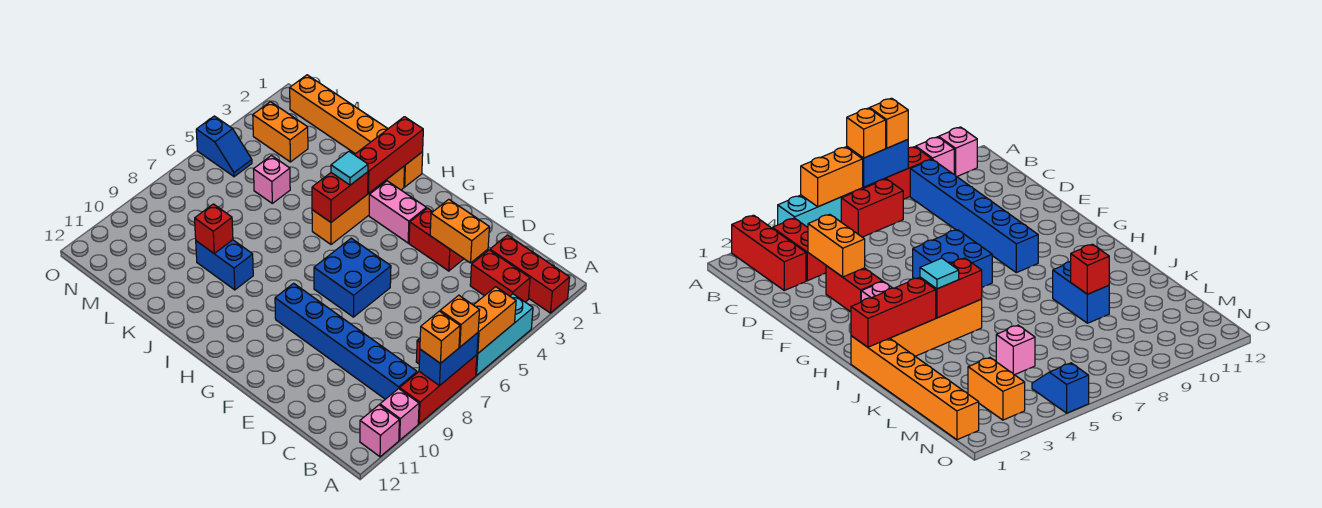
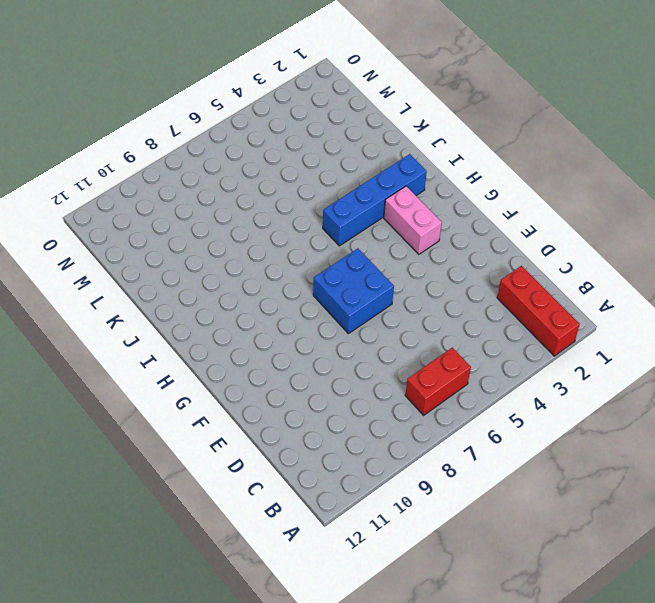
blue brick I2:I5 level 1 -> orange brick I2:I5 level 1
none -> cyan brick A4:A6 level 1
none -> red brick A7:A9 level 1
none -> pink brick A10 level 1

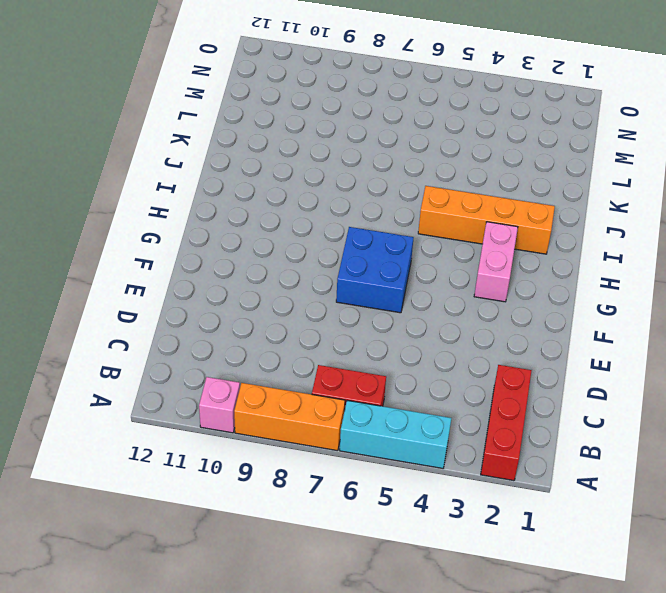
orange brick A7:A9 level 1 -> red brick A7:A9 level 1
none -> pink brick A11 level 1
none -> red brick B3:C3 level 1
none -> blue brick B9:G9 level 1

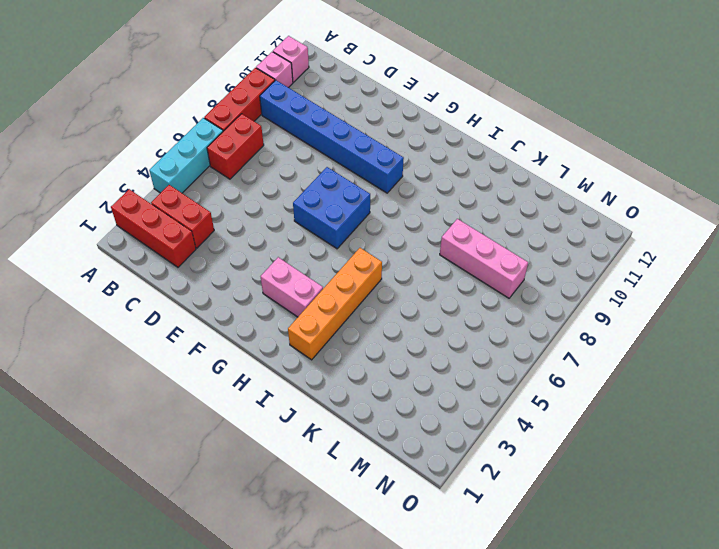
pink brick K8:M8 level 1 -> none
none -> red brick E3:F3 level 1
none -> orange brick I1:N1 level 1
none -> blue brick J9:K9 level 1

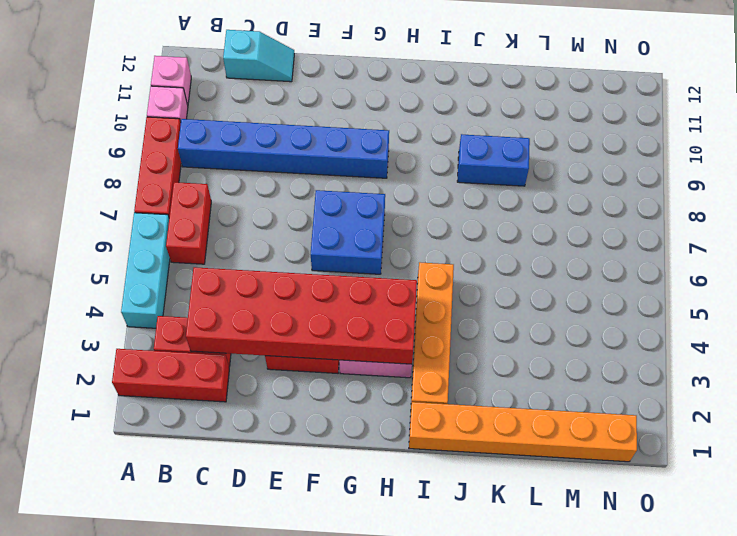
red brick C3:H4 level 2 -> orange brick D3:E3 level 2
cyan slope C12:D12 level 1 top C -> none
none -> pink brick L5 level 1
none -> orange brick M3:N3 level 1
none -> blue slope N5:O5 level 1 top O

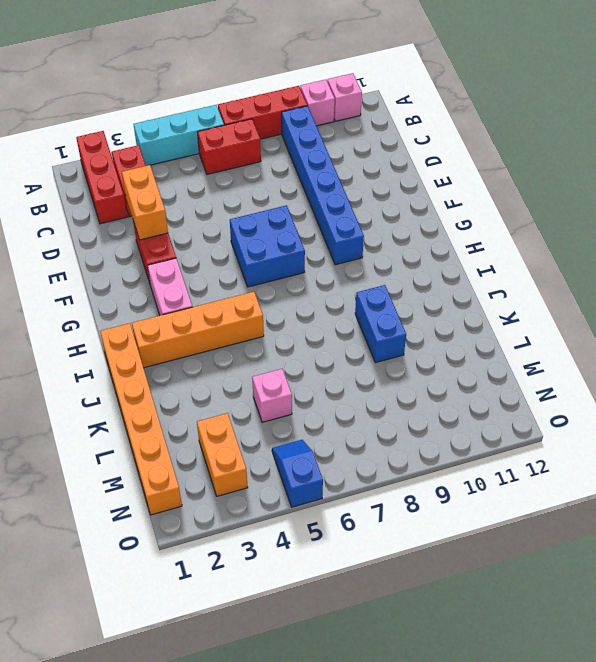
none -> orange brick A5:A6 level 2
none -> blue brick A7:A8 level 2
none -> red brick I1:I3 level 2

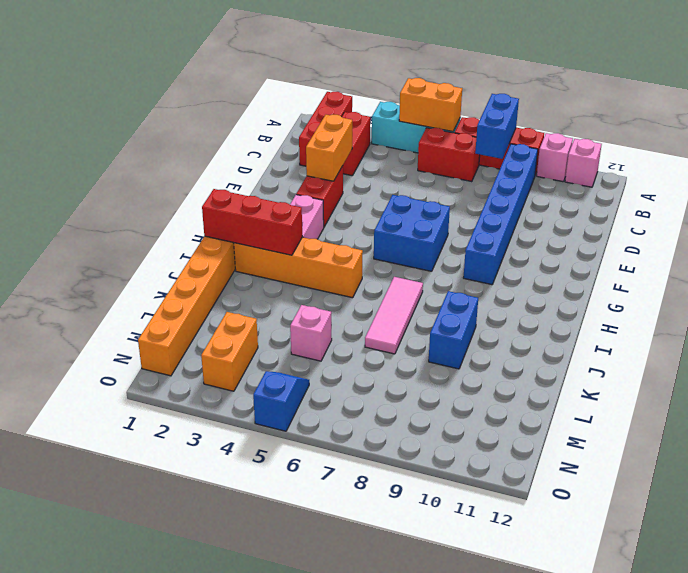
blue brick A8:B8 level 2 -> blue brick A7:A8 level 2
pink tile I7:K7 level 1 -> none
none -> red brick I4:I5 level 2
none -> red brick K9 level 2
none -> orange brick A7 level 3

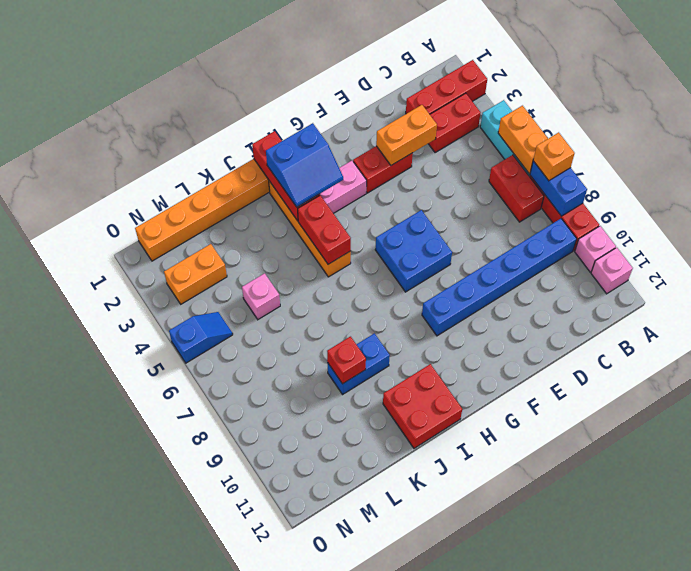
blue slope H2:I3 level 3 top 2 -> none
red brick I11:J12 level 1 -> none
none -> orange brick A8 level 3
none -> cyan tile I4 level 3

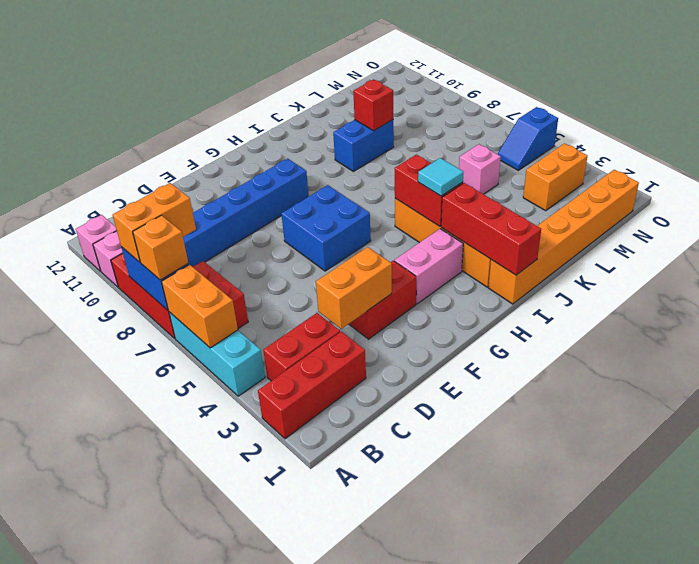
orange brick A8:B8 level 3 -> orange brick A8 level 3

